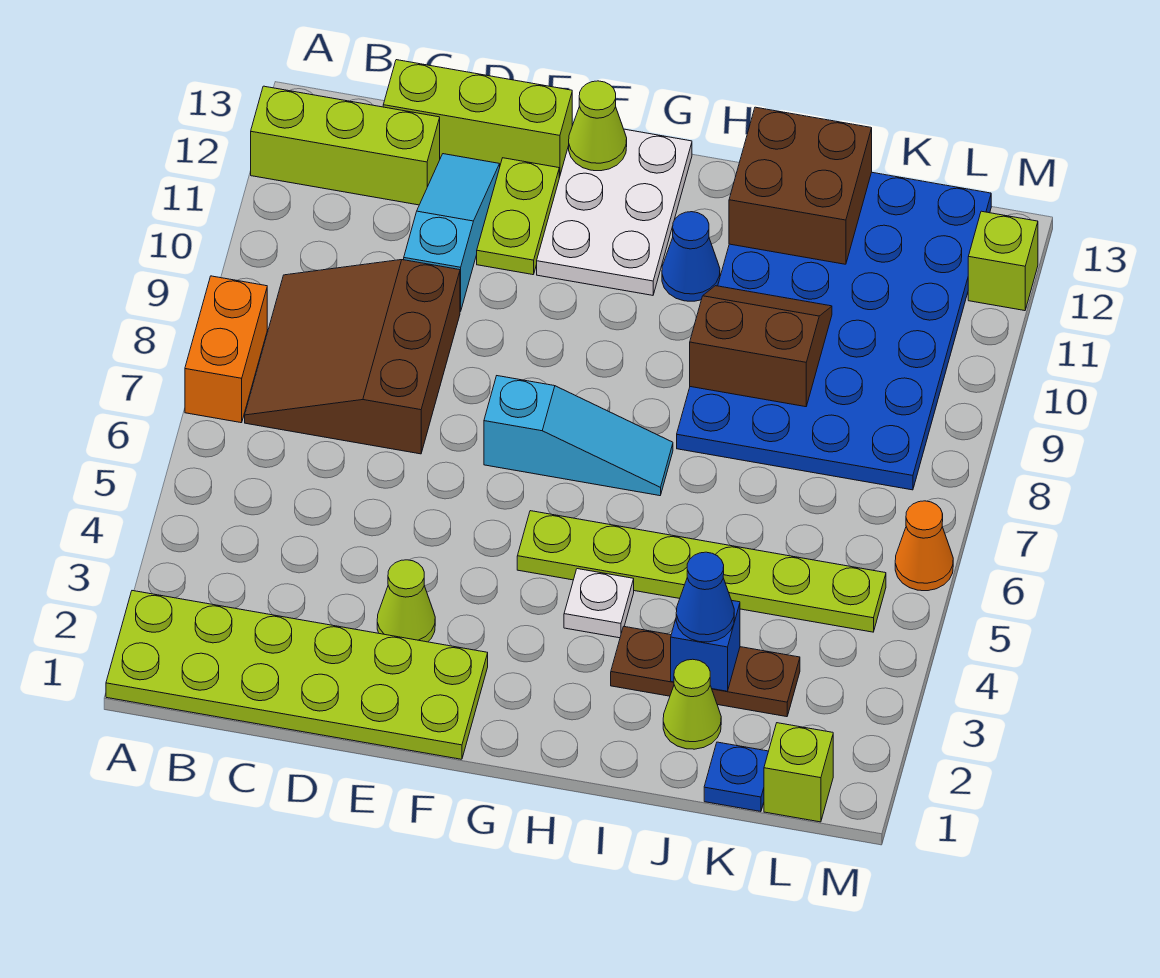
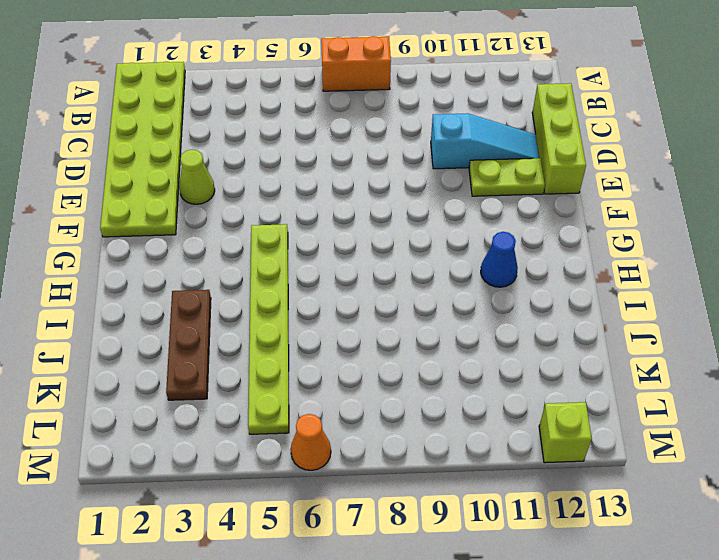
none -> lime brick A12:C12 level 1
none -> brown slope B7:D9 level 1 top D
none -> cyan slope F7:H7 level 1 top F

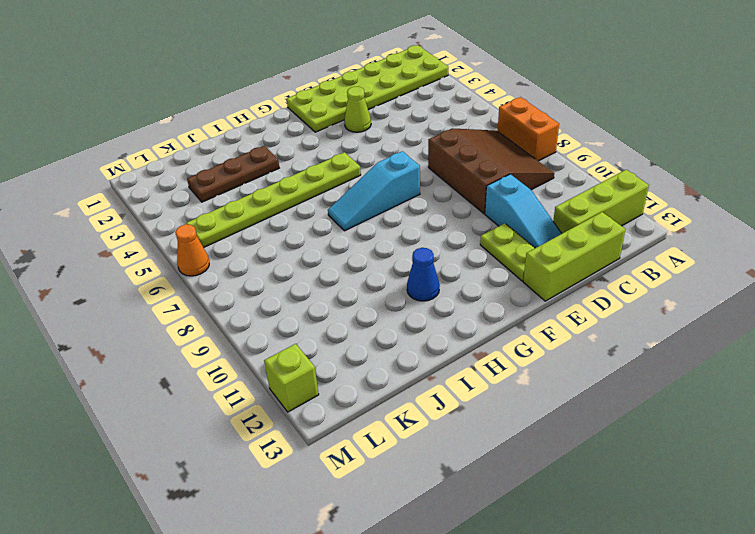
none -> white plate F11:G13 level 1
none -> white plate H4 level 1
none -> blue plate I8:L13 level 1

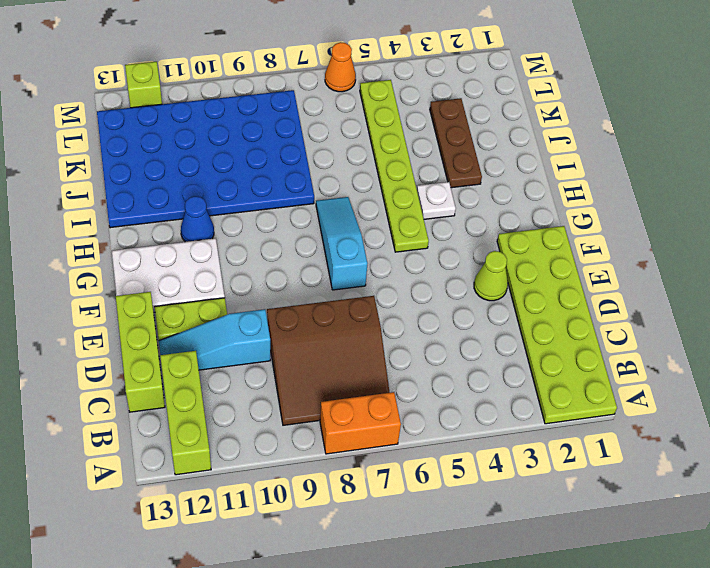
none -> lime cone J2 level 1
none -> blue plate K1 level 1
none -> lime brick L1 level 1

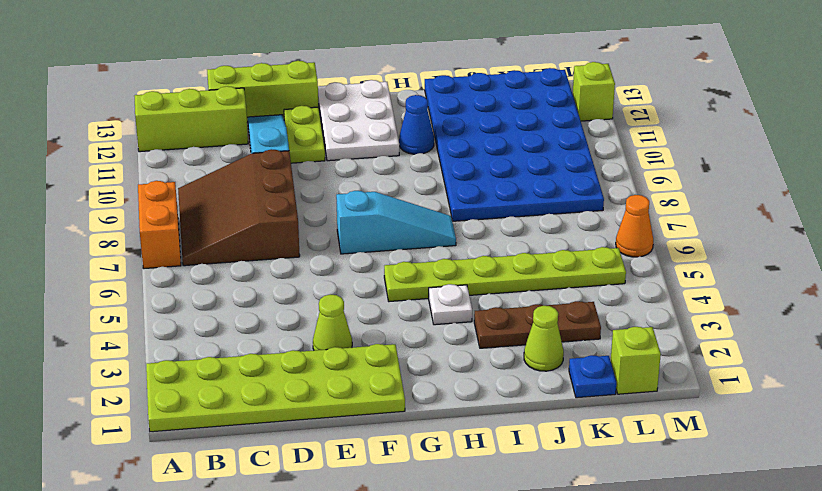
none -> lime cone F13 level 2
none -> brown slope I9:J10 level 2 top 9
none -> brown brick I12:J13 level 2

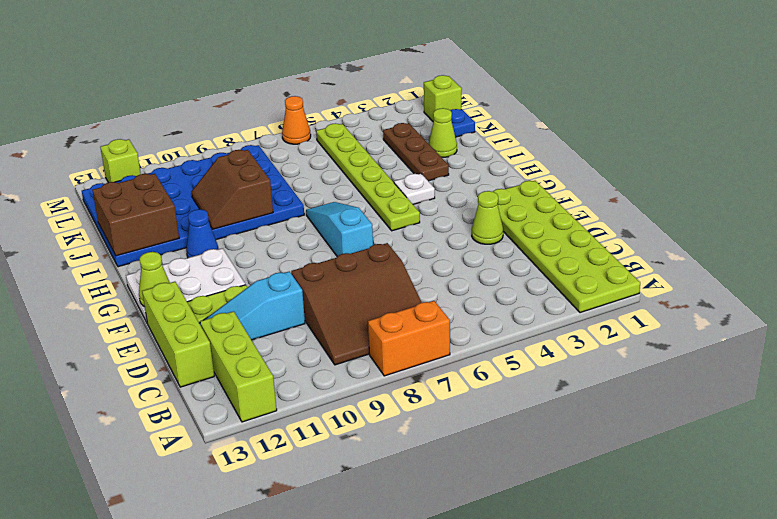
none -> blue brick J3 level 2
none -> blue cone J3 level 3

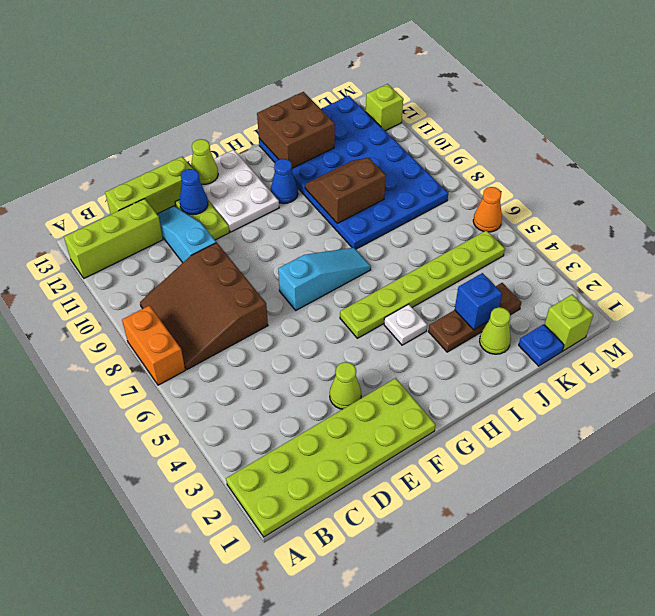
blue cone E12 level 2 -> blue cone J3 level 3

